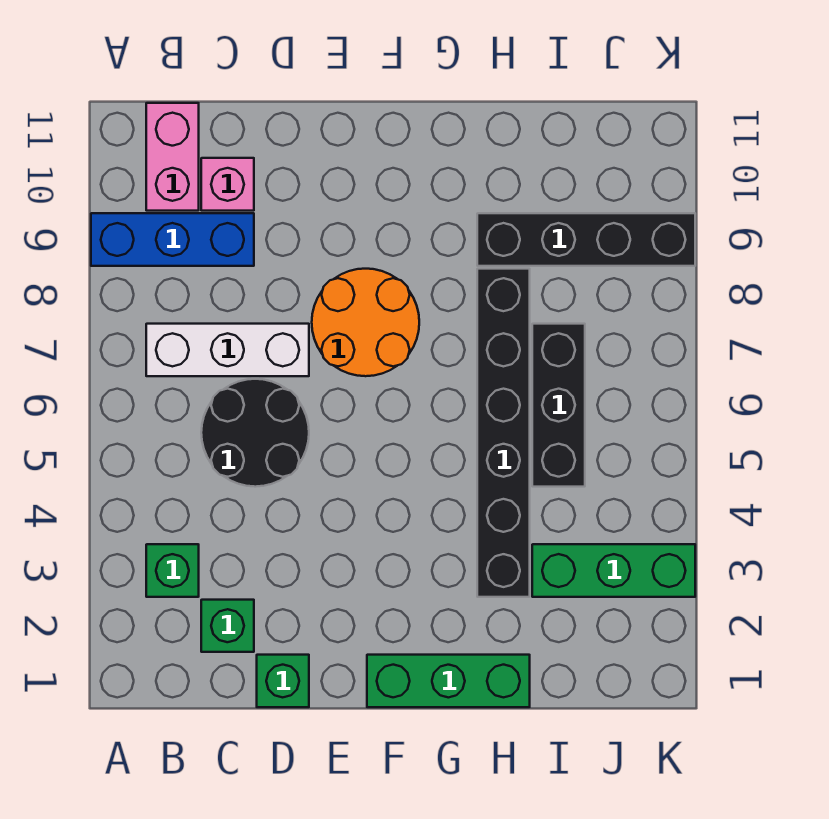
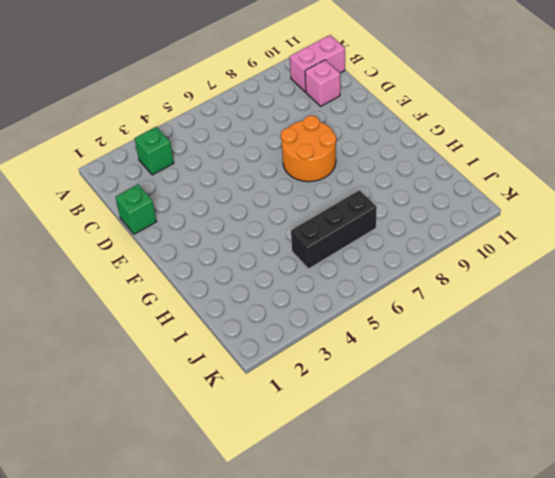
none -> blue brick A9:C9 level 1
none -> white brick B7:D7 level 1
none -> green brick C2 level 1

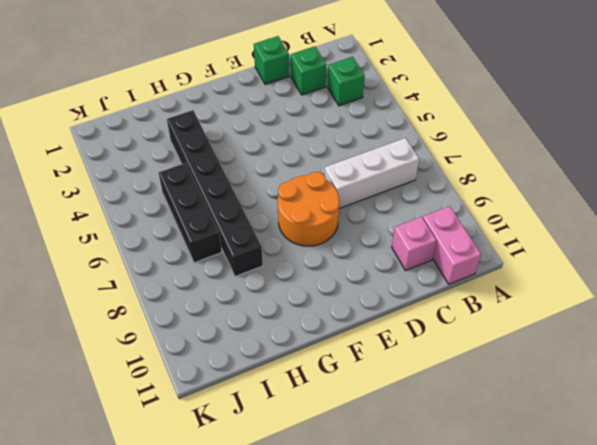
none -> blue brick A9:C9 level 1
none -> black round brick C5:D6 level 1
none -> green brick F1:H1 level 1

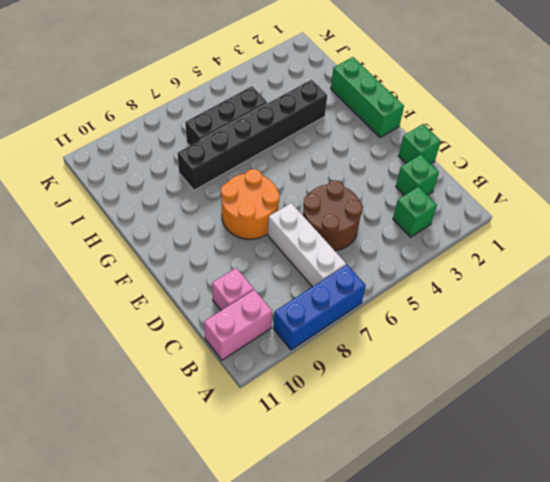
blue brick A7:A9 level 1 -> blue brick A9:C9 level 1
brown round brick C5:D6 level 1 -> black round brick C5:D6 level 1
none -> black brick H9:K9 level 1
none -> green brick I3:K3 level 1

